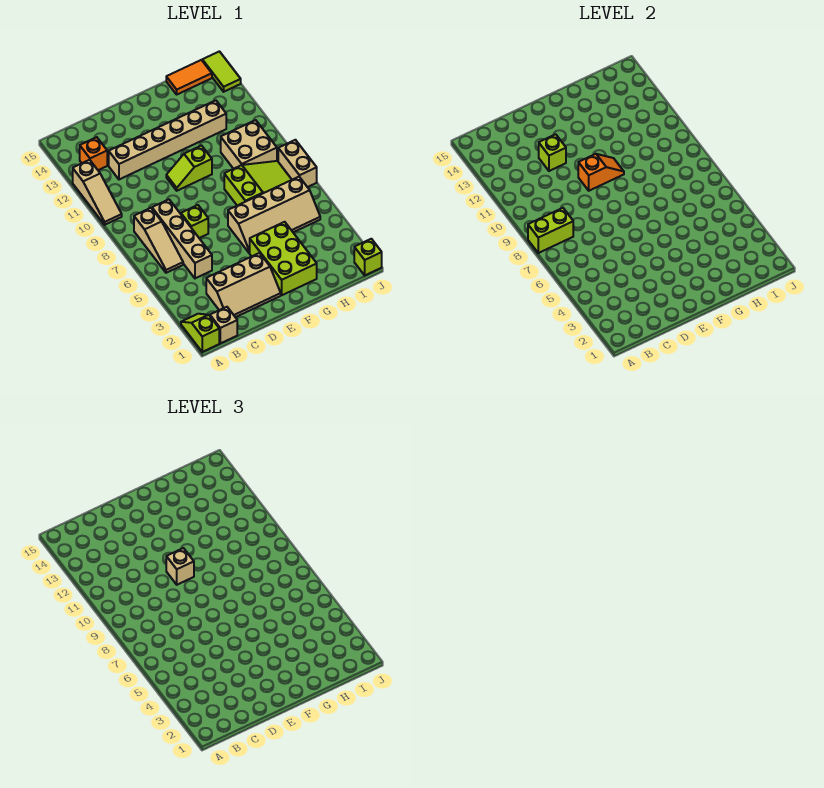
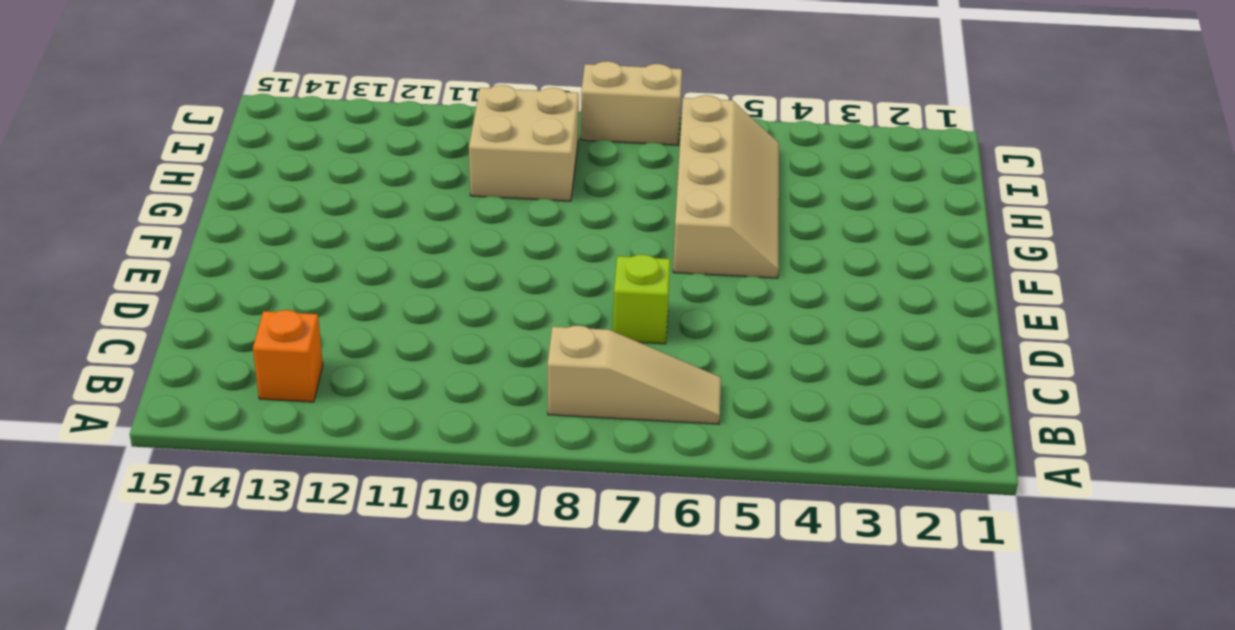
none -> lime slope A1:A2 level 1 top 1
none -> tan slope A10:A12 level 1 top 12
none -> tan brick B1 level 1

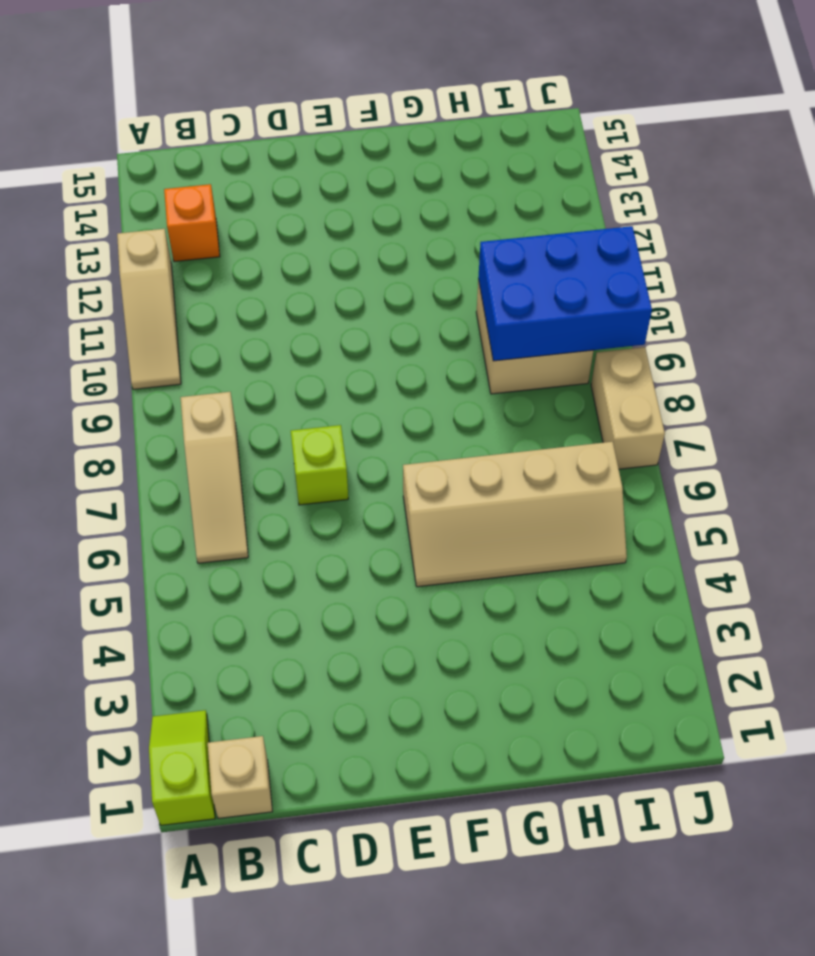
blue brick H9:J10 level 2 -> none
none -> tan slope C2:E3 level 1 top 3
none -> tan brick C5:C8 level 1
none -> tan brick C12:H12 level 1

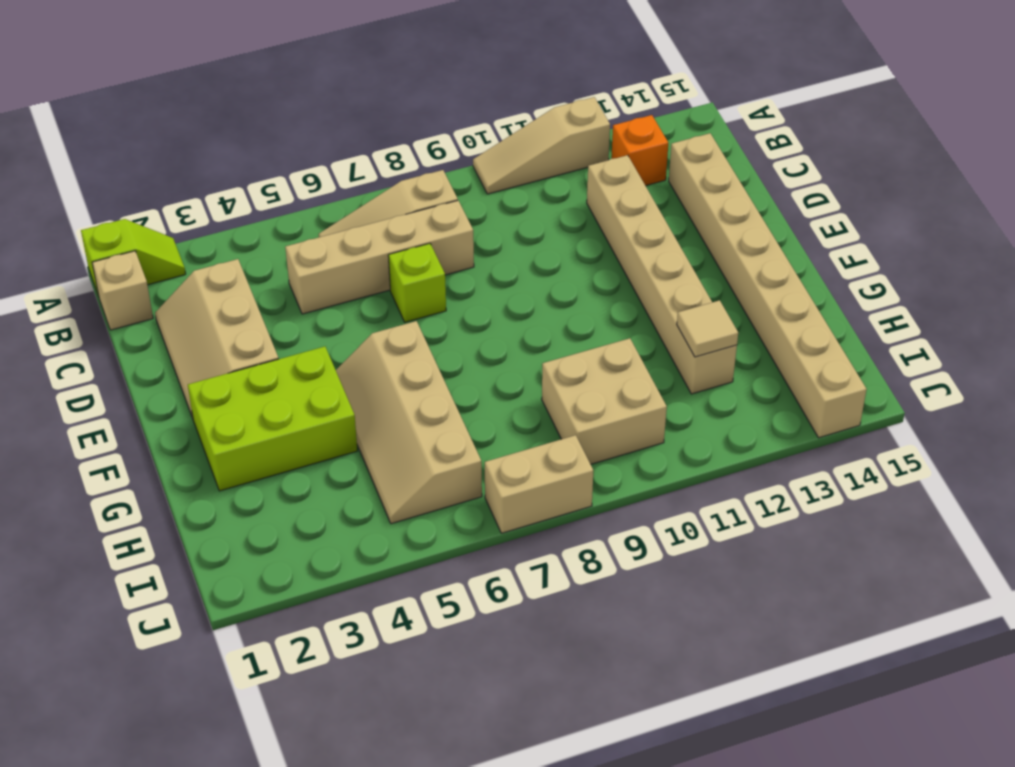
tan brick C14:J14 level 1 -> lime tile J14:J15 level 1
tan tile H12 level 2 -> none
none -> lime slope E10:F10 level 1 top F
none -> lime slope G7:I8 level 1 top G
none -> orange tile H15:I15 level 1

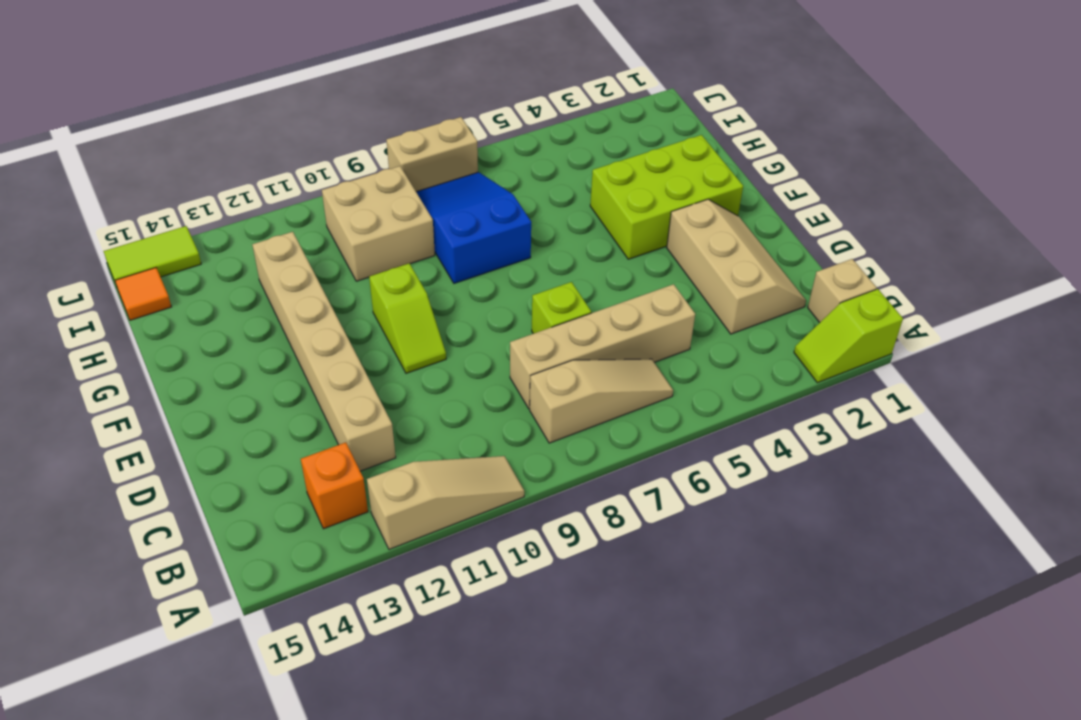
blue slope G7:I8 level 1 top G -> lime slope G7:I8 level 1 top G
orange tile I15 level 1 -> orange tile H15:I15 level 1
none -> tan slope F5:I6 level 1 top 6
none -> lime brick J1 level 1
none -> lime brick A8:B8 level 2

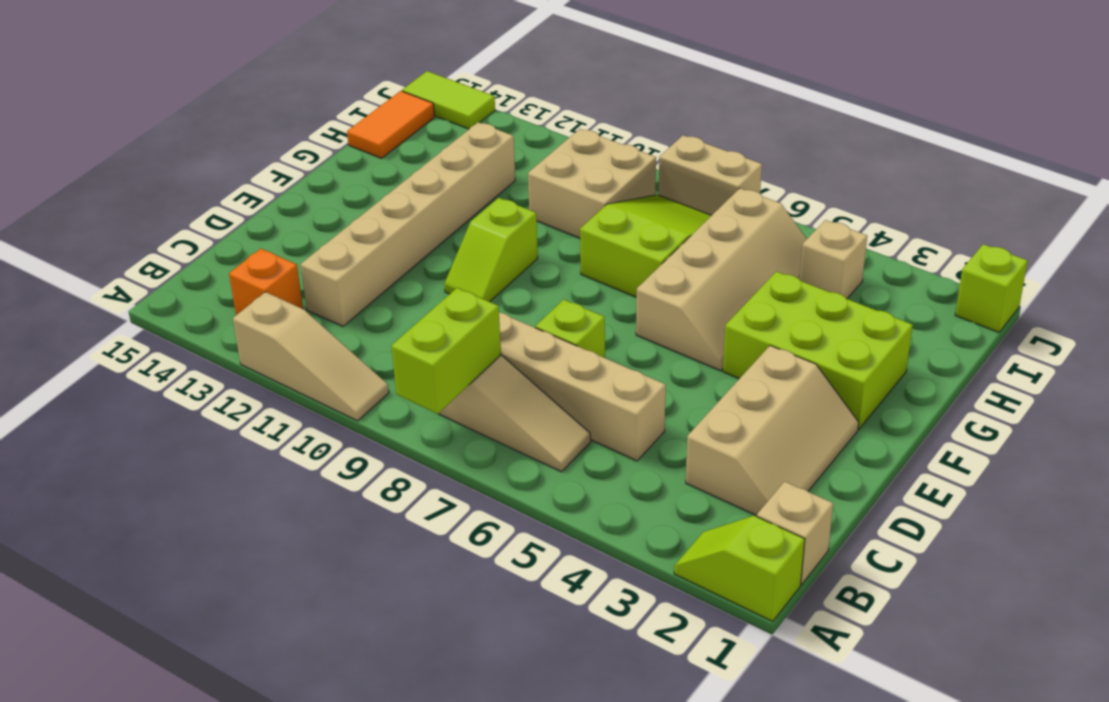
tan brick I4 level 1 -> tan brick E10 level 3
none -> lime brick D12 level 2
none -> orange slope E10:F10 level 2 top E

